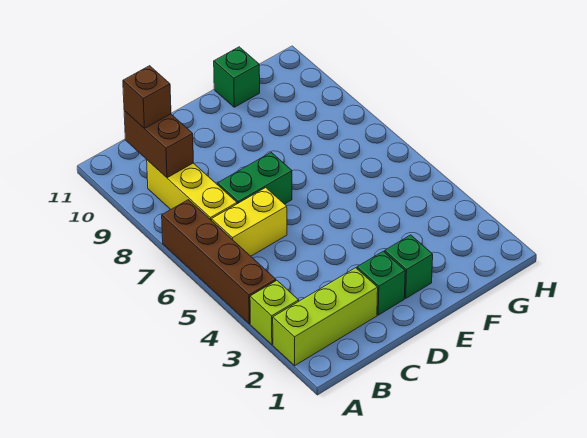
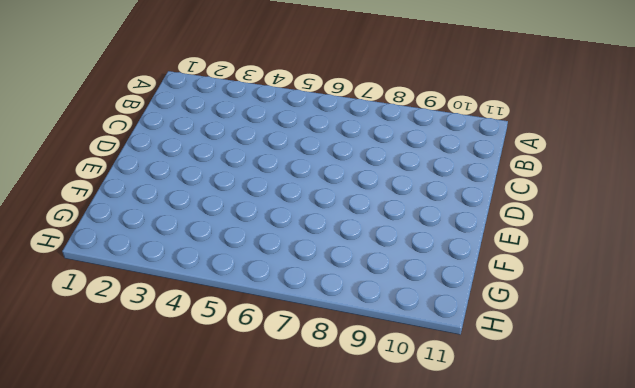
none -> lime brick A2:C2 level 1
none -> lime brick A3 level 1

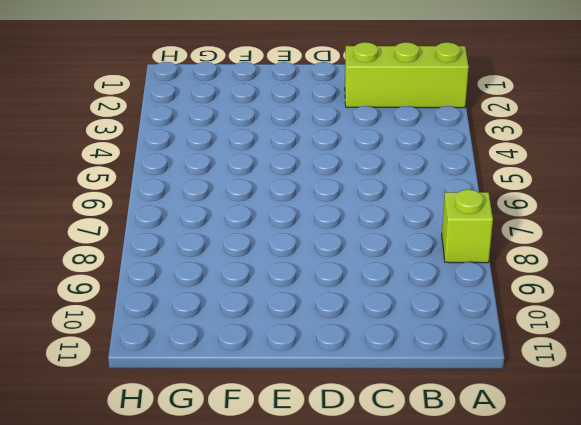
lime brick A8 level 1 -> lime brick A3 level 1
none -> brown brick A4:A7 level 1
none -> yellow brick B6:C6 level 1

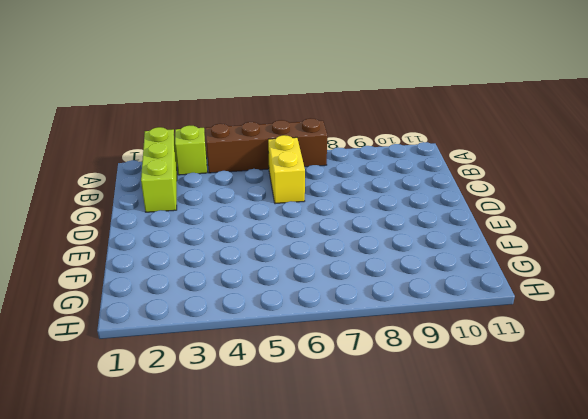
none -> yellow brick B7:B9 level 1
none -> green brick C7:D7 level 1

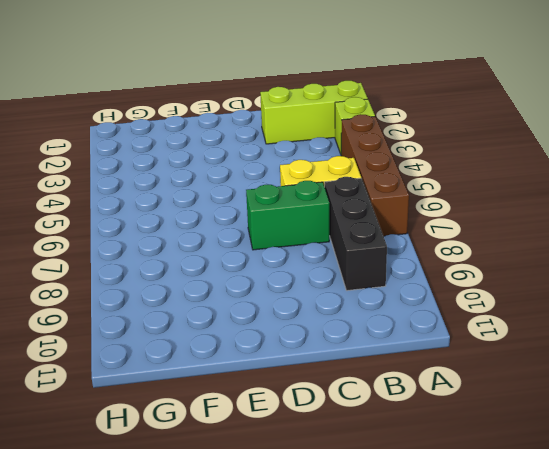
black brick B7:B9 level 1 -> yellow brick B7:B9 level 1
none -> green brick D2 level 1
none -> green brick E2 level 1

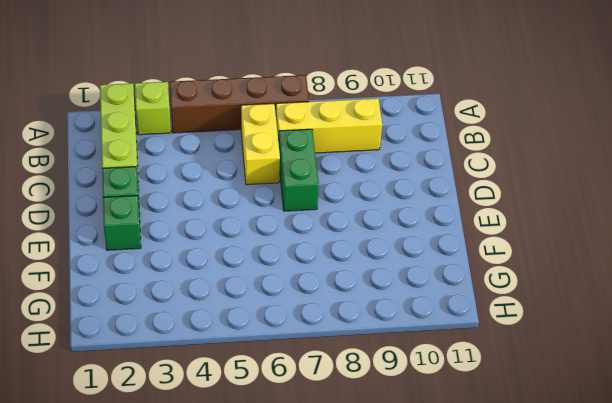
none -> green brick F11 level 1
none -> brown brick B9:B10 level 2

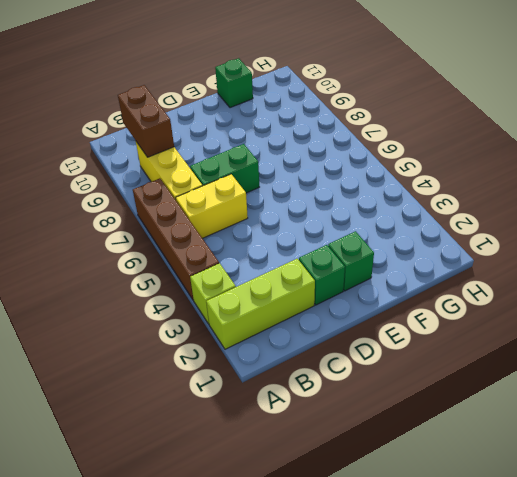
none -> brown brick B10 level 3

